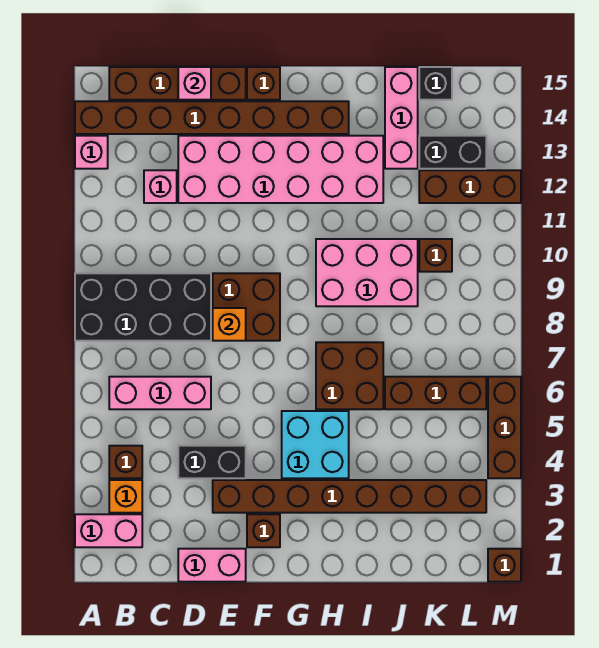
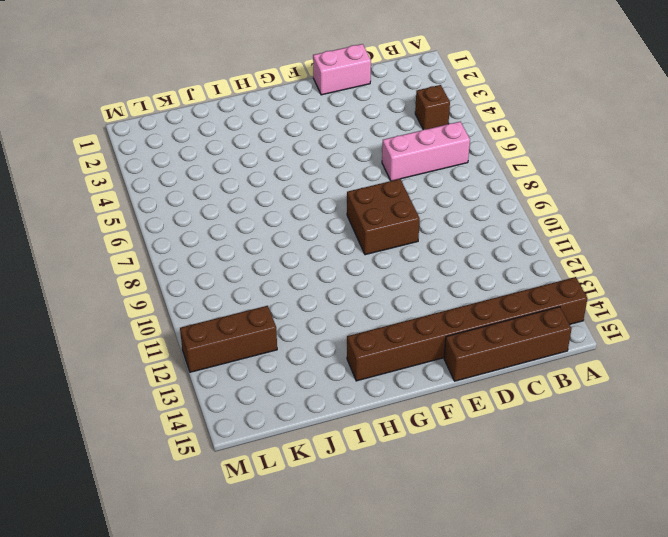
none -> pink brick A2:B2 level 1
none -> black brick A8:D9 level 1
none -> pink brick A13 level 1

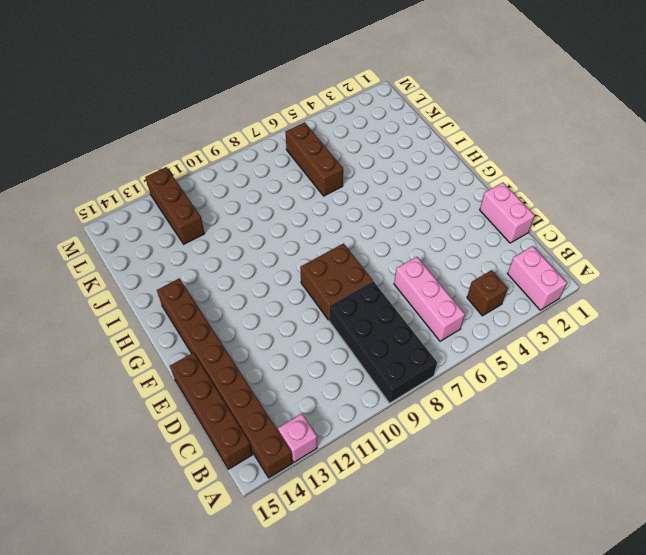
none -> orange brick B3 level 1
none -> pink brick C12 level 1
none -> black brick D4:E4 level 1

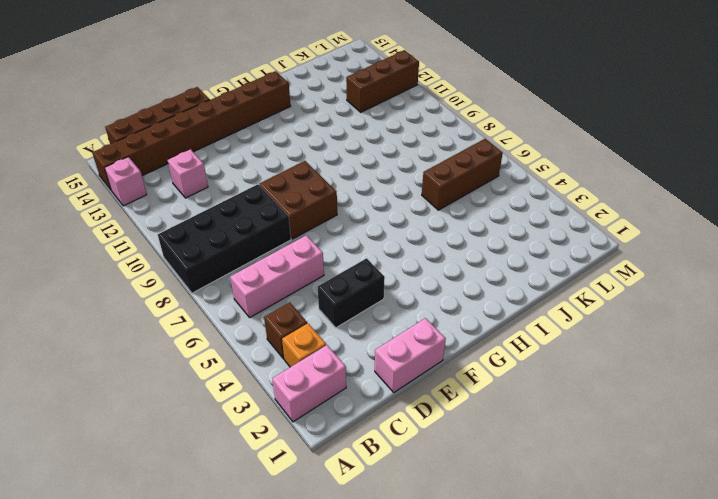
none -> pink brick D12:I13 level 1
none -> brown brick E3:L3 level 1
none -> brown brick F2 level 1

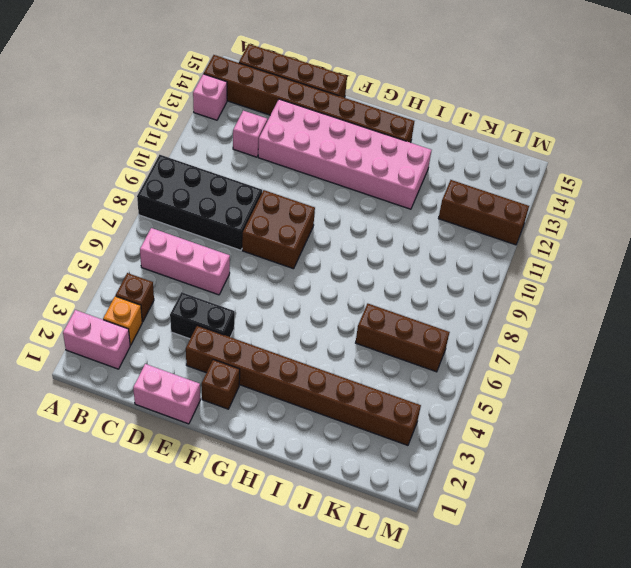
none -> brown brick F15 level 1
none -> cyan brick G4:H5 level 1
none -> brown brick H6:I7 level 1

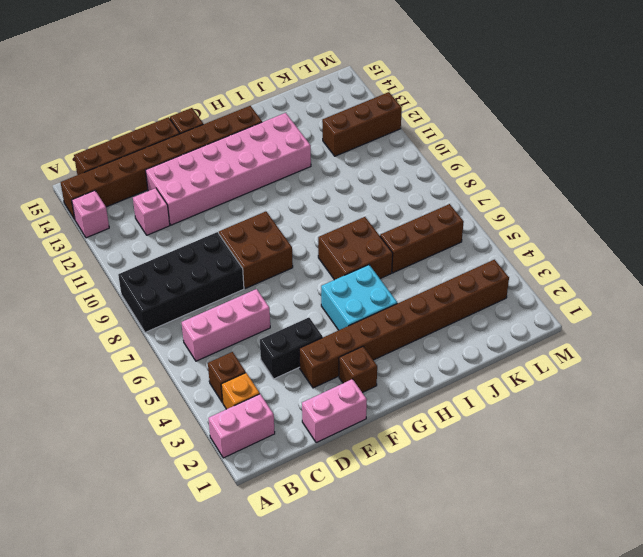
none -> pink brick H9:J10 level 1
none -> pink brick J13:J15 level 1
none -> brown brick K10 level 1

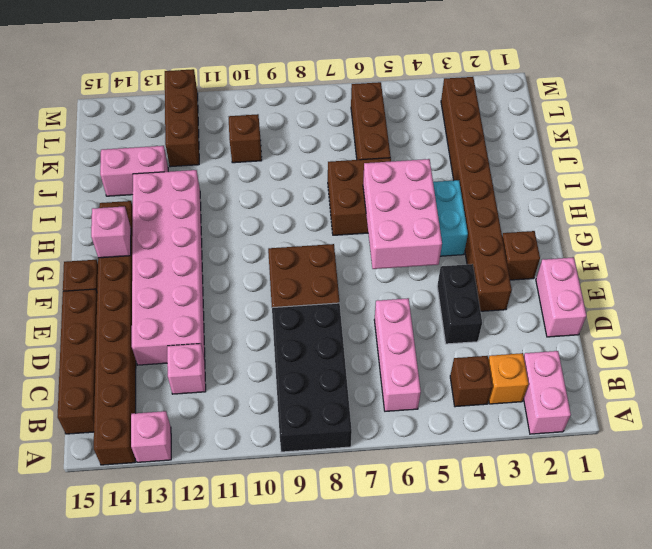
pink brick F5:H6 level 2 -> pink brick H9:J10 level 1
pink brick G14 level 2 -> pink brick D15 level 2
pink brick J13:J14 level 1 -> pink brick J13:J15 level 1
none -> black brick K13:L13 level 1
none -> black brick K15 level 1
none -> brown brick M1 level 1

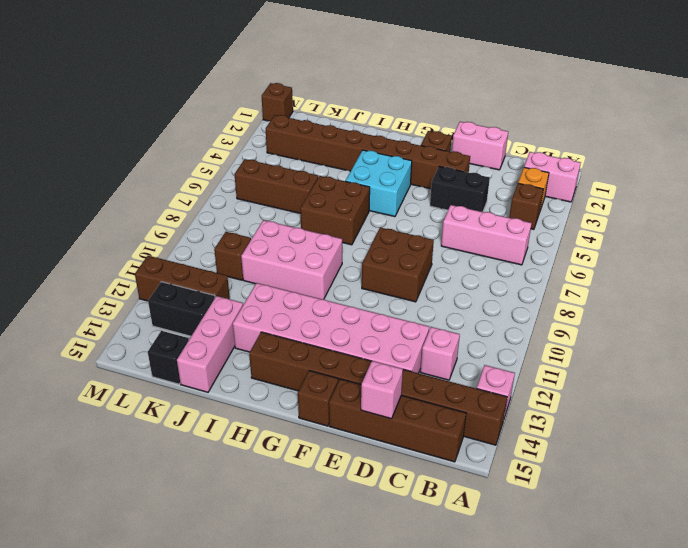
none -> black brick A8:D9 level 1
none -> brown brick M4:M6 level 1
none -> orange brick E8 level 2

